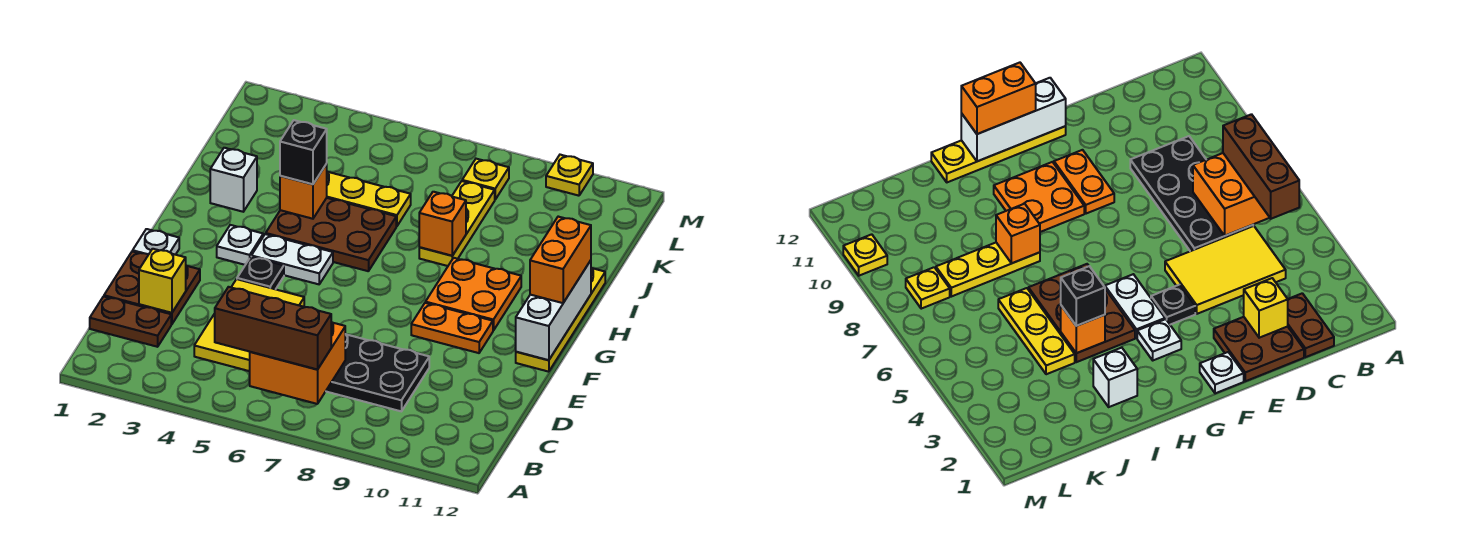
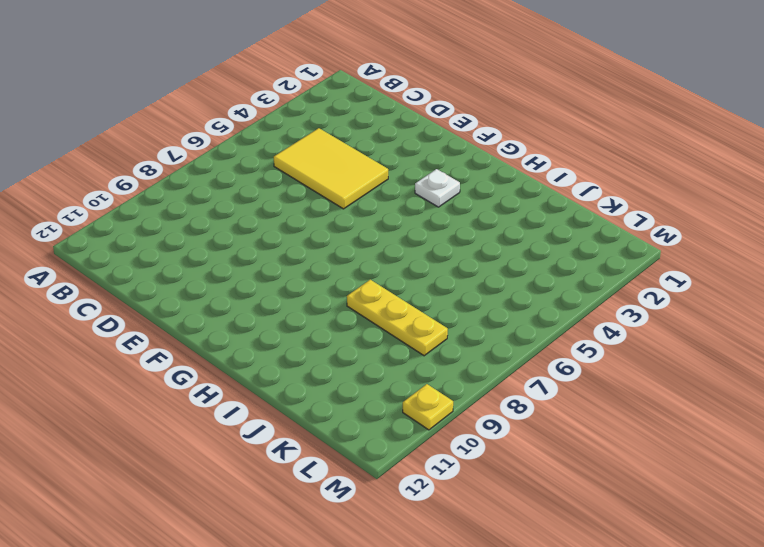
none -> brown plate C1:C2 level 1
none -> black plate C6:D9 level 1
none -> brown plate D1:E2 level 1

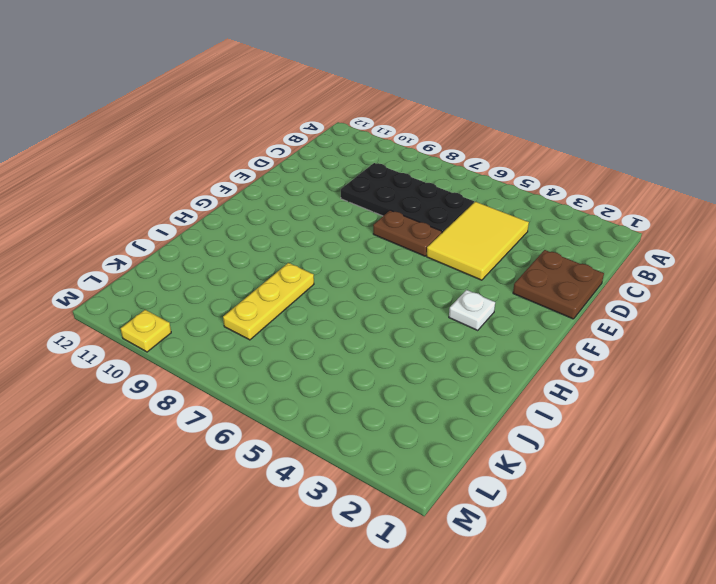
brown plate E6:E7 level 1 -> brown plate C1:C2 level 1
none -> white plate F1 level 1
none -> black plate F4 level 1
none -> orange plate F9:F10 level 1

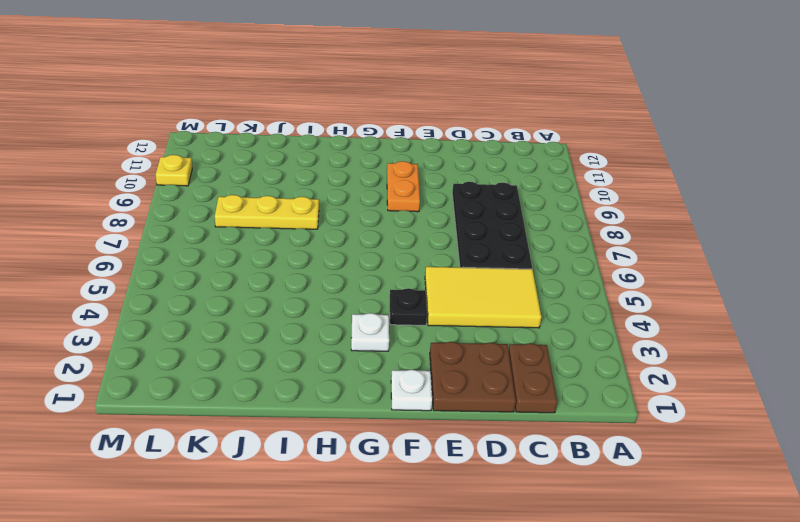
none -> yellow plate F12:I12 level 1
none -> white plate G4:G5 level 1
none -> orange plate G9:H10 level 1

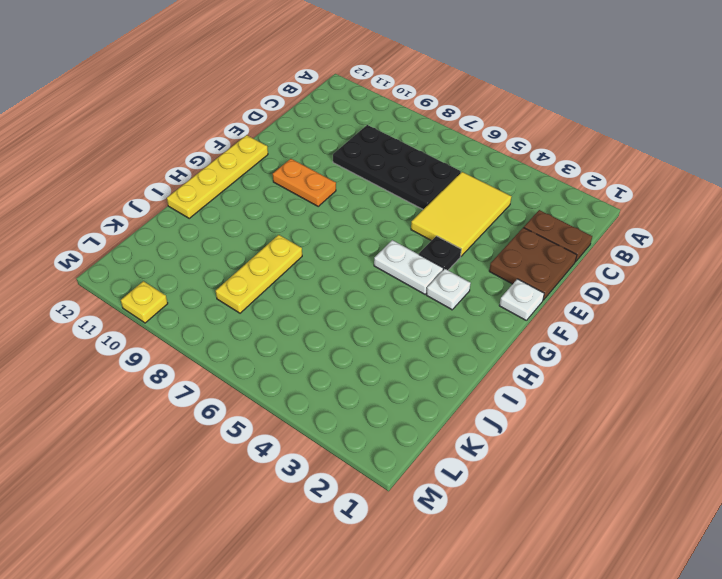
none -> orange plate G9:H10 level 1
none -> brown plate H4:I6 level 1
none -> white brick I2 level 1

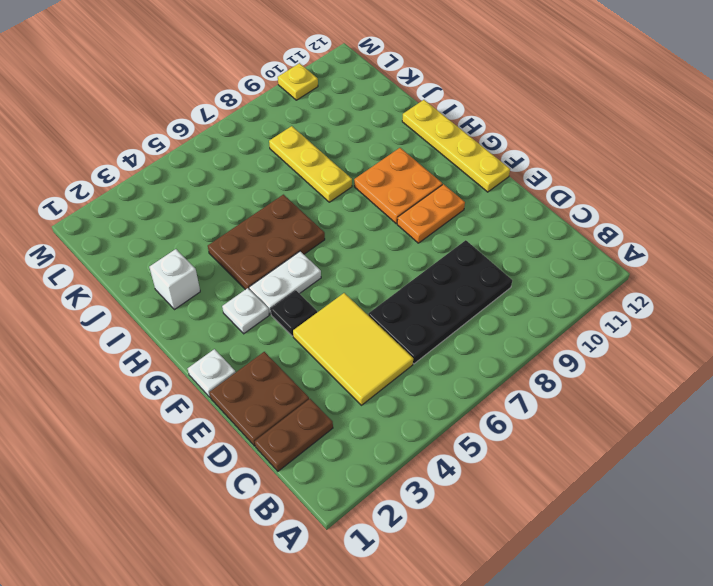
none -> yellow plate J4:J6 level 1
none -> yellow plate L8 level 1
none -> orange brick B6:C7 level 2

